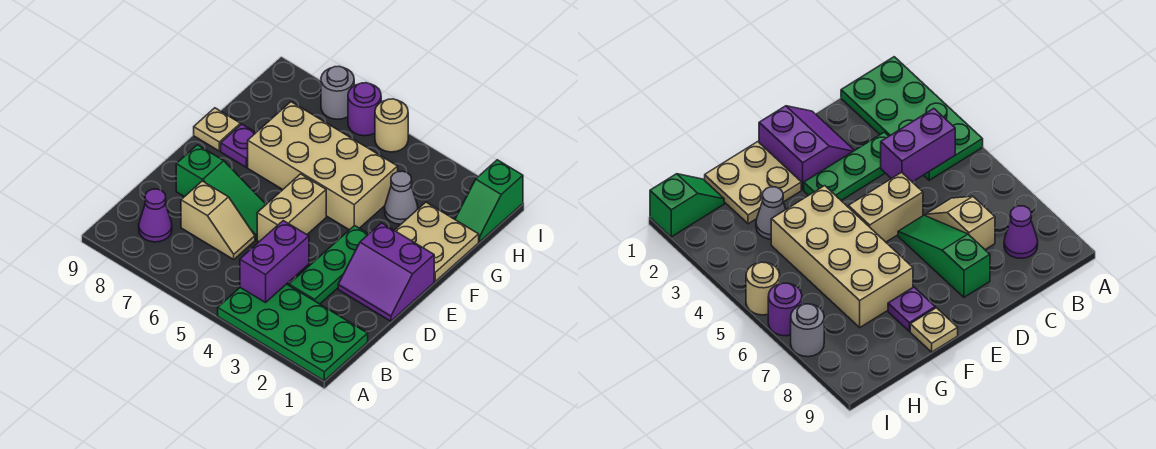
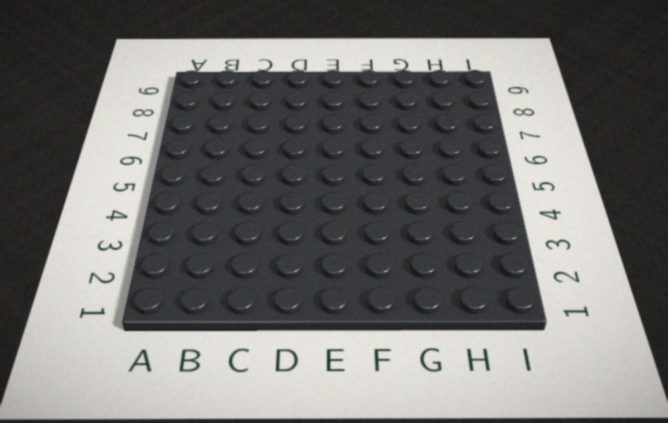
none -> green plate A1:B4 level 1
none -> purple cone B8 level 1
none -> green plate C3:E3 level 1

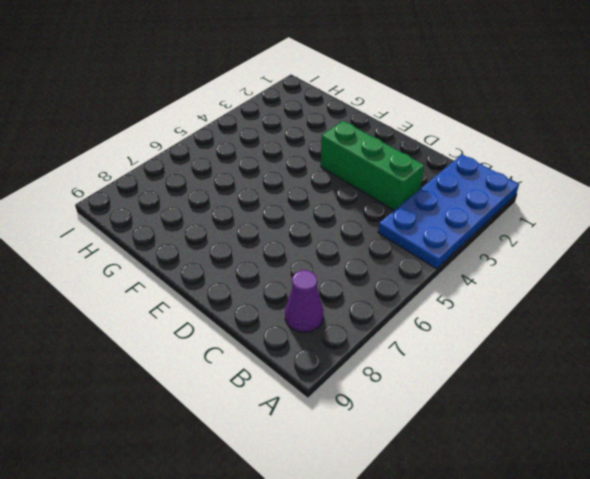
blue plate A1:B4 level 1 -> green plate A1:B4 level 1
green brick C3:E3 level 1 -> green plate C3:E3 level 1
none -> tan slope C6:C7 level 1 top 7
none -> purple slope D1:E2 level 1 top E
none -> tan brick D5:E5 level 1

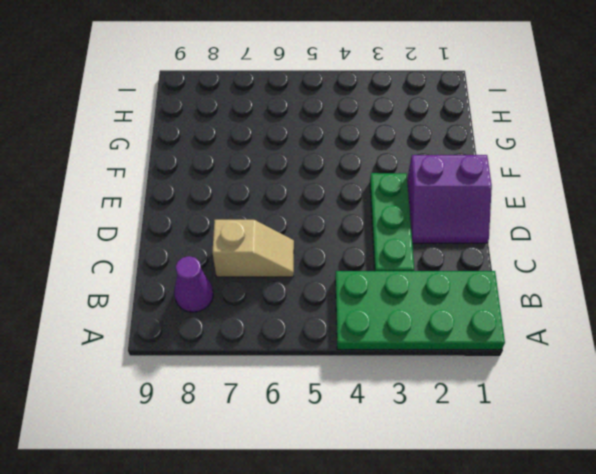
none -> tan brick D5:E5 level 1
none -> green slope D6:D8 level 1 top 8
none -> tan plate F1:G2 level 1

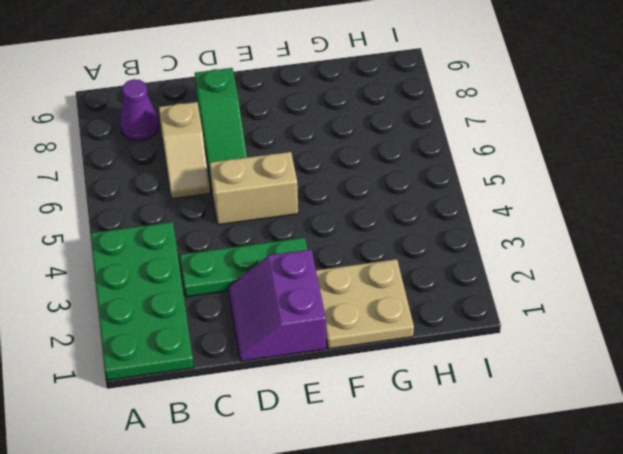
none -> tan brick F4:G7 level 1
none -> purple plate F8 level 1
none -> tan plate F9 level 1

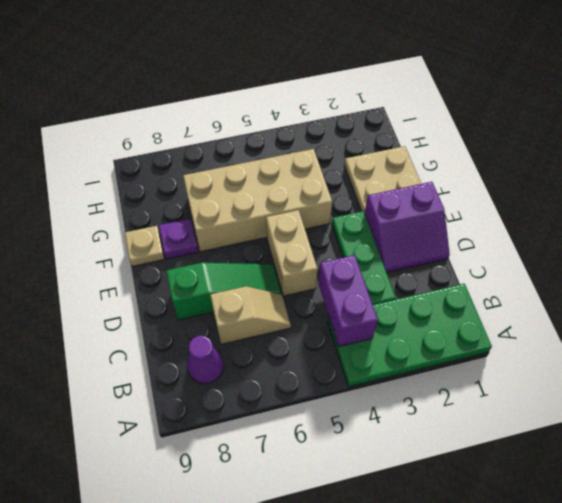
none -> grey cone G3 level 1
none -> green slope H1:I1 level 1 top I
none -> tan round brick I5 level 1

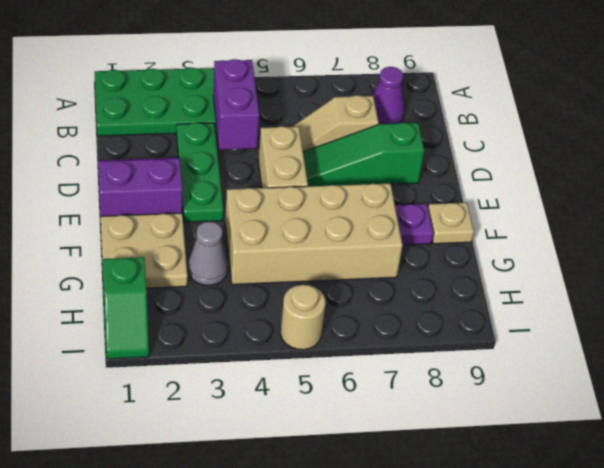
green slope H1:I1 level 1 top H -> green slope H1:I1 level 1 top I
none -> purple round brick I6 level 1
none -> grey round brick I7 level 1

